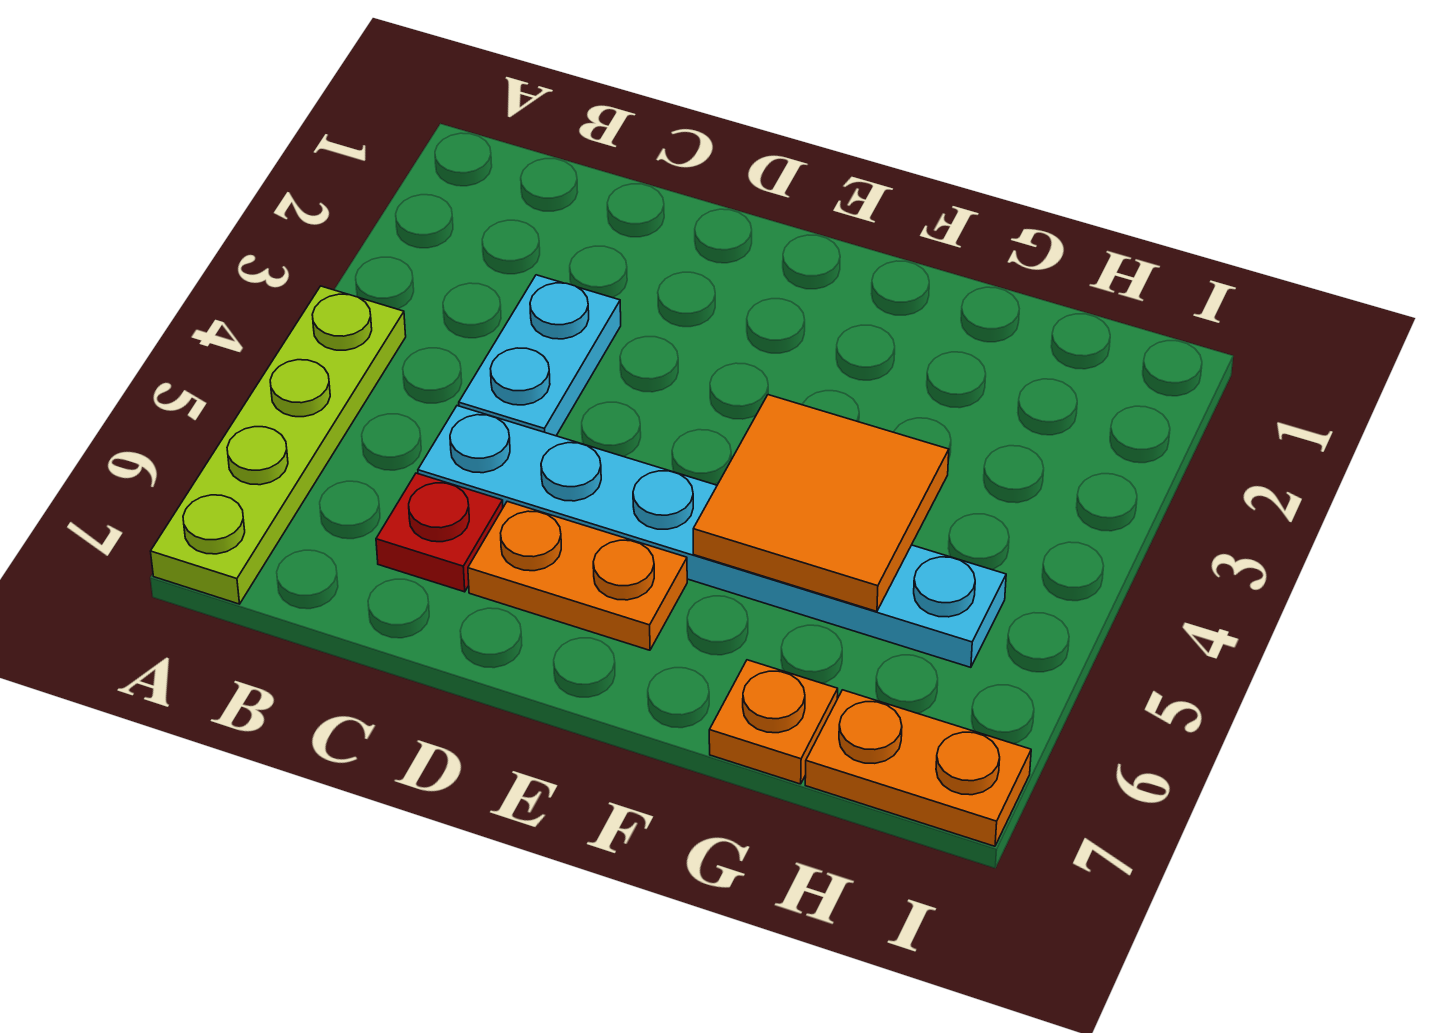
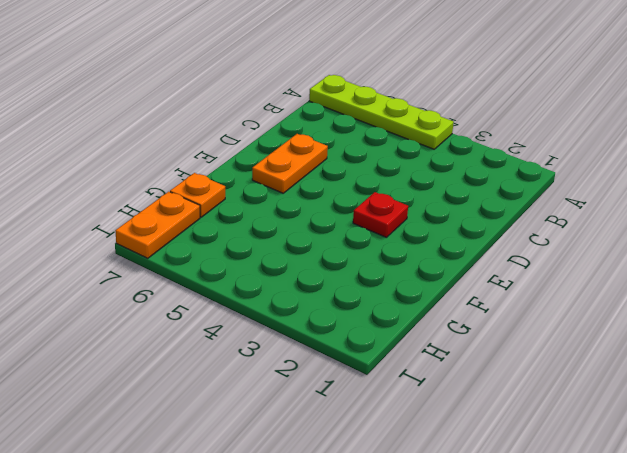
red plate E3 level 1 -> red plate C6 level 1
none -> cyan plate C3:C4 level 1
none -> cyan plate C5:H5 level 1

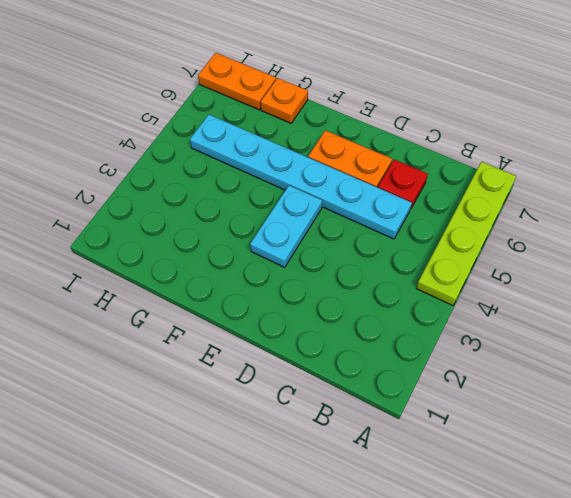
cyan plate E3:E4 level 1 -> cyan plate C3:C4 level 1
none -> orange tile F4:G5 level 2

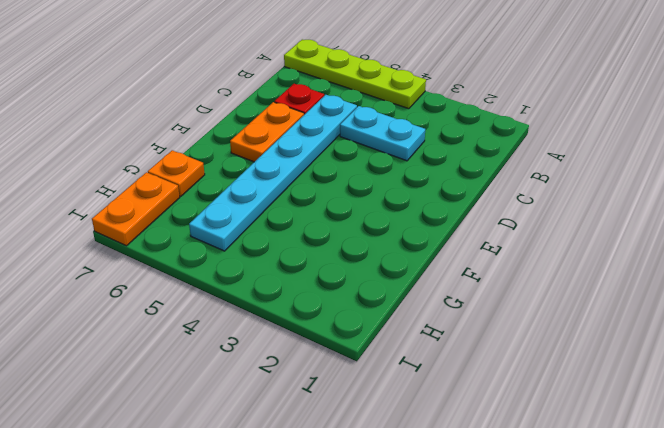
none -> orange tile F4:G5 level 2

